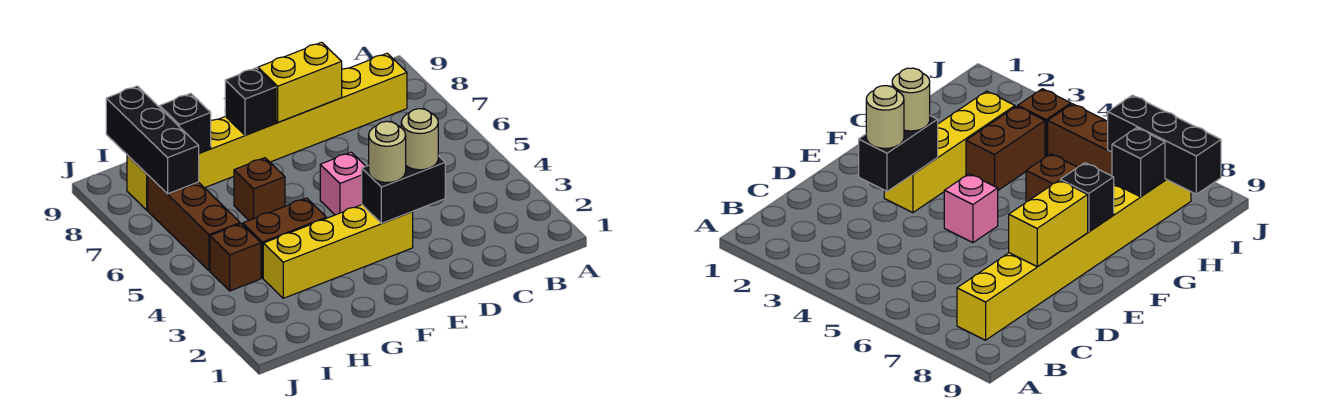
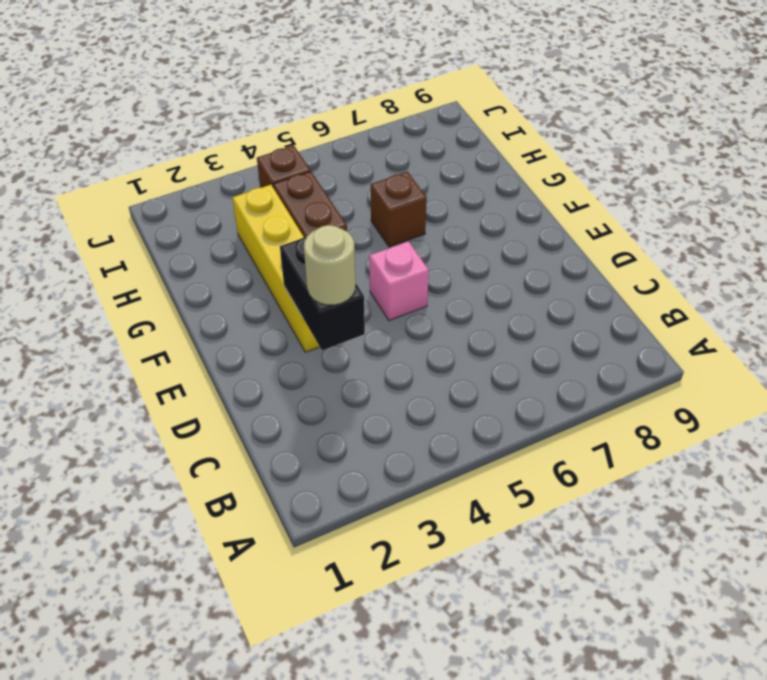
none -> yellow brick B8:I8 level 1
none -> brown brick I5:I7 level 1
none -> yellow brick D8:E8 level 2

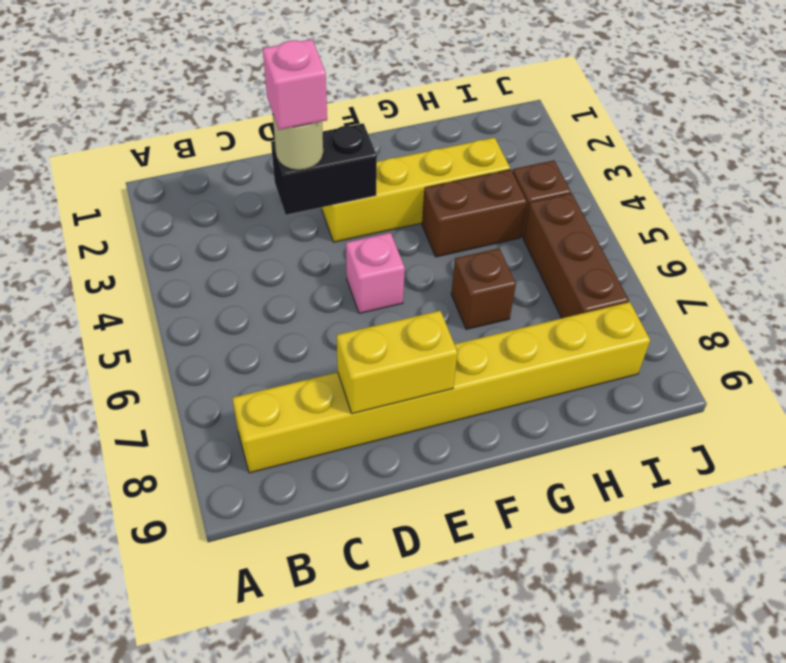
pink brick D3 level 4 -> none
none -> black brick F8 level 2
none -> black brick H8 level 2
none -> black brick I7:I9 level 2

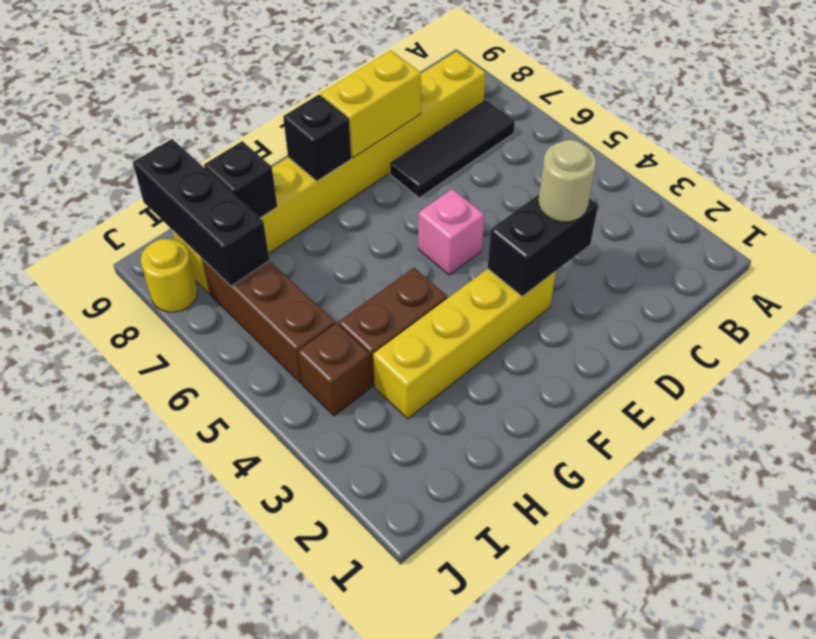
black tile B7:D7 level 1 -> none
yellow round brick J8 level 1 -> none
none -> brown brick G6 level 1
none -> tan round brick E3 level 3

